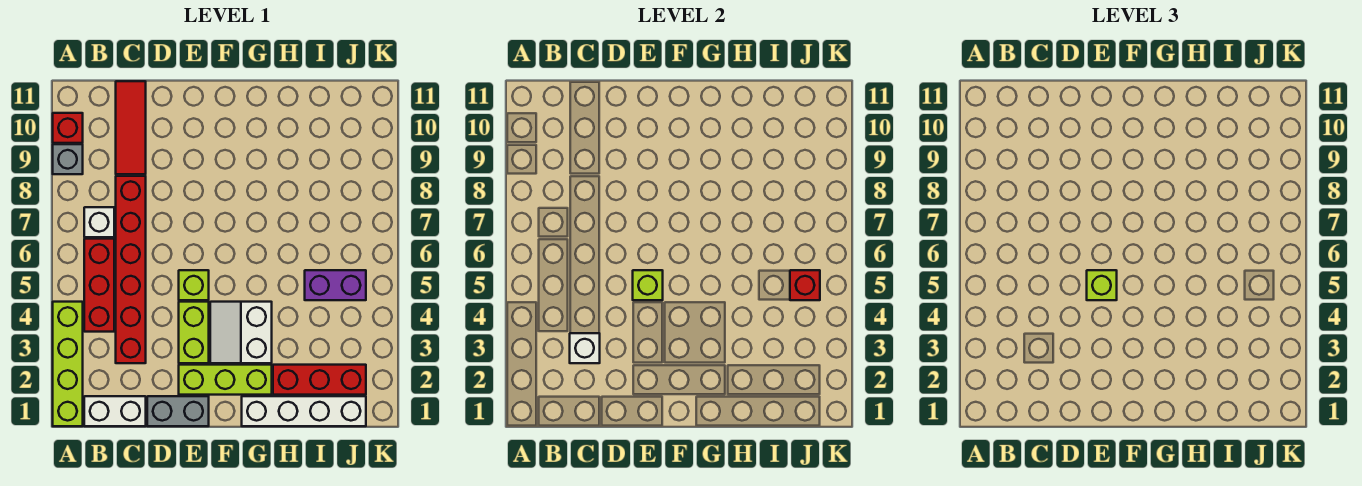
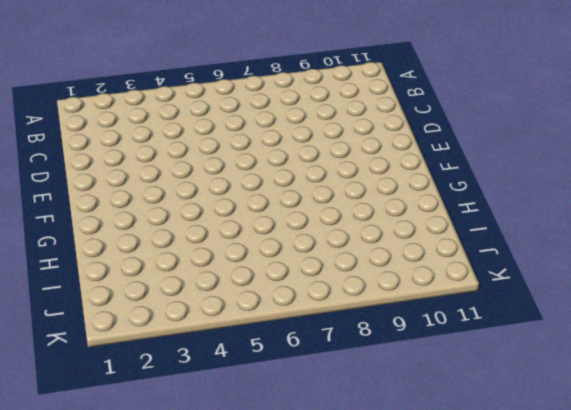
none -> lime brick A1:A4 level 1
none -> grey brick A9 level 1
none -> red brick A10 level 1

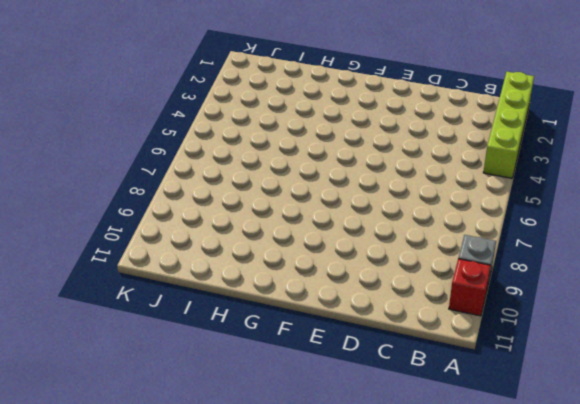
none -> white brick B1:C1 level 1
none -> red brick B4:B6 level 1
none -> white brick B7 level 1

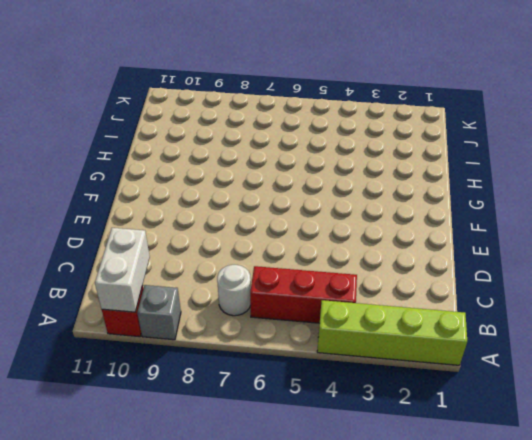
white brick A10:B10 level 2 -> white brick B1:C1 level 1
white round brick B7 level 1 -> white brick B7 level 1
none -> red brick C3:C8 level 1
none -> red tile C9:C11 level 1
none -> grey brick D1:E1 level 1

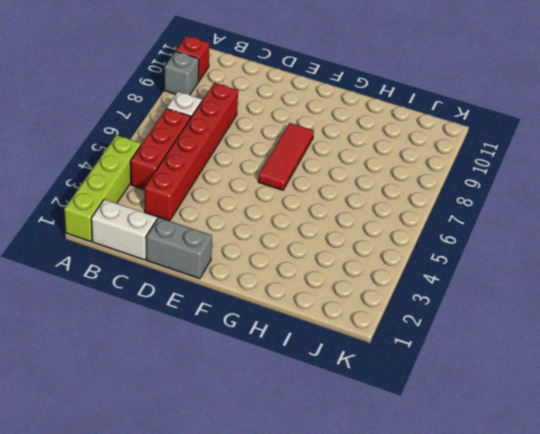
red tile F6:F8 level 1 -> red tile C9:C11 level 1
none -> lime brick E2:G2 level 1
none -> lime brick E3:E4 level 1
none -> lime brick E5 level 1

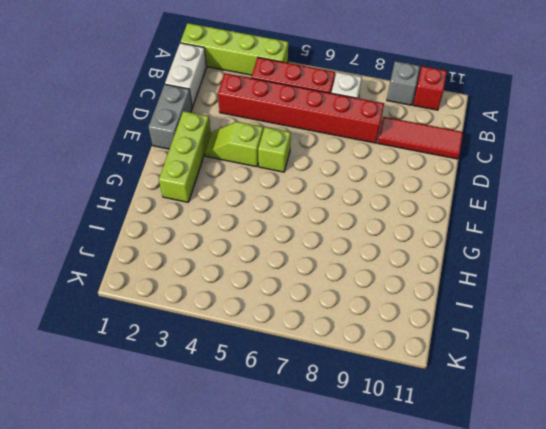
lime slope E3:E4 level 1 top 4 -> lime brick E3:E4 level 1
none -> white slope F3:G4 level 1 top G
none -> white brick G1:J1 level 1
none -> red brick H2:J2 level 1

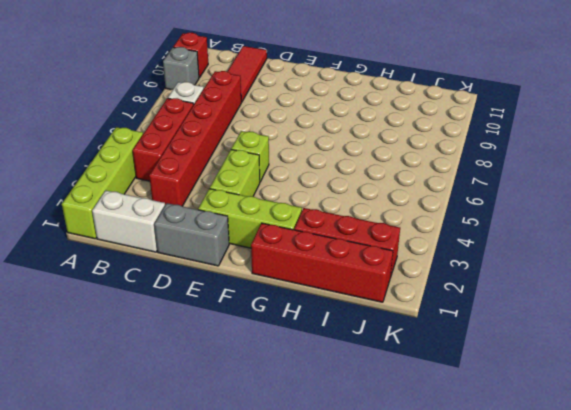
red brick G1:J1 level 1 -> white brick G1:J1 level 1
none -> white slope F3:G4 level 1 top G
none -> purple brick I5:J5 level 1
none -> white brick C3 level 2

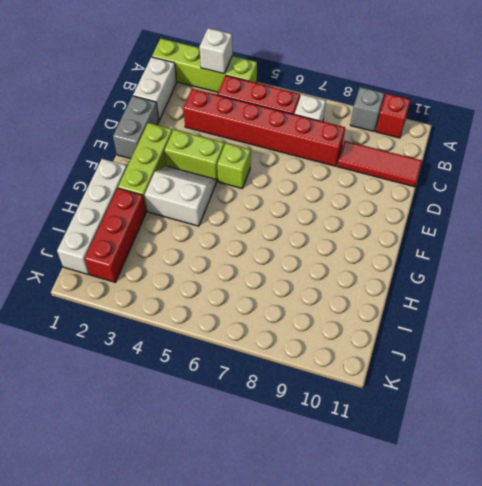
white brick A3 level 2 -> white brick C3 level 2
none -> purple brick I5:J5 level 1
none -> lime brick E5 level 2
none -> red brick J5 level 2

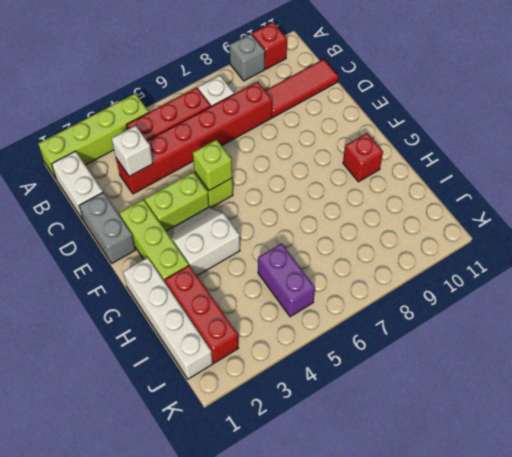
red brick G10 level 1 -> red brick J5 level 2
none -> lime brick E5 level 3

